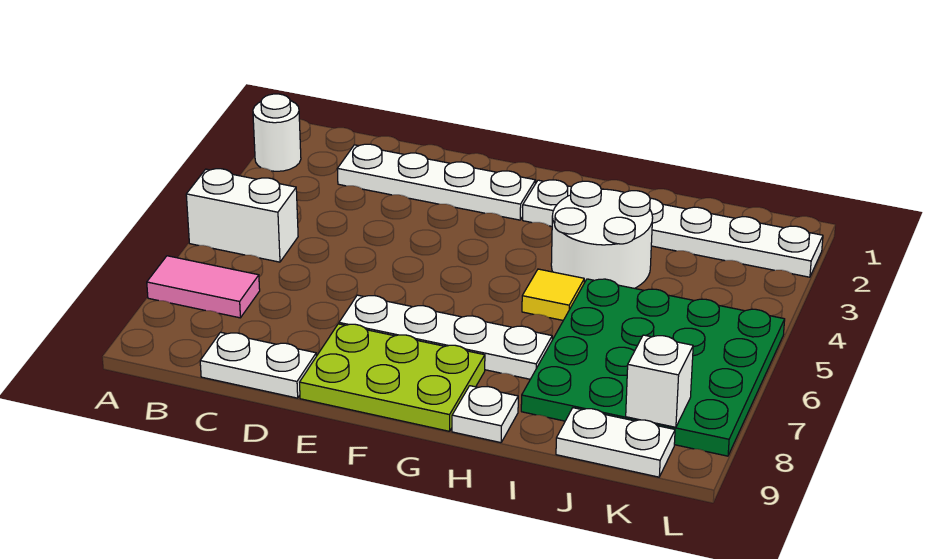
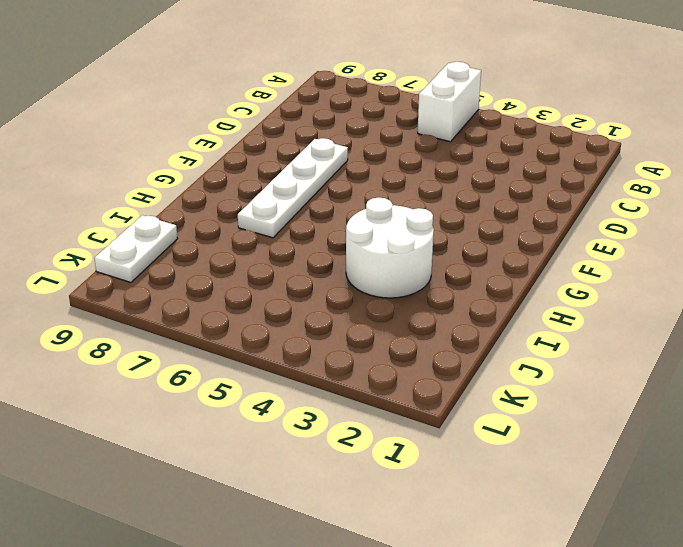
none -> white round brick A2 level 1
none -> pink tile A7:B7 level 1
none -> white plate C2:F2 level 1

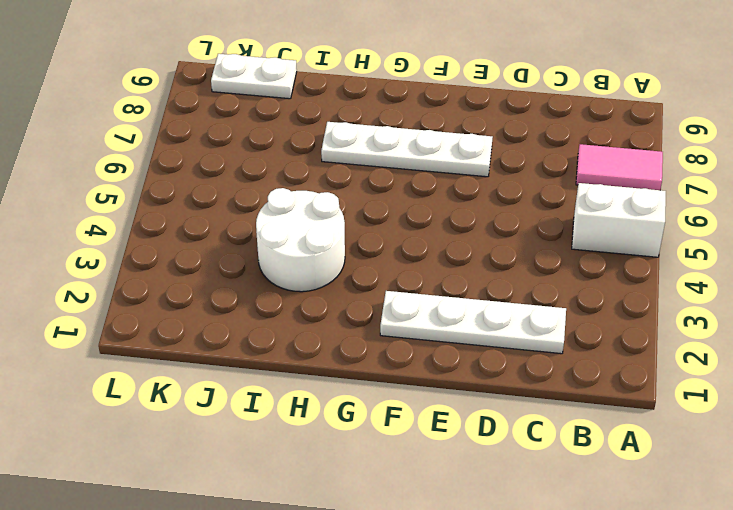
none -> white round brick A2 level 1
none -> white plate C9:D9 level 1
none -> lime plate E8:G9 level 1

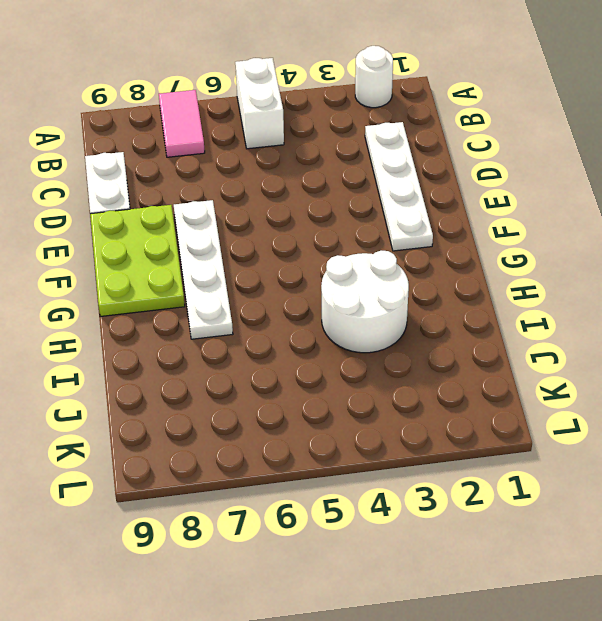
none -> white plate G2:L2 level 1
none -> yellow tile H5 level 1
none -> white plate H9 level 1

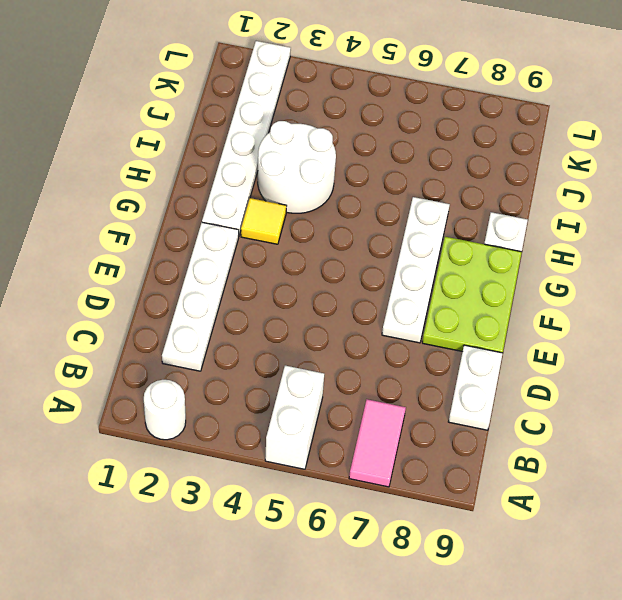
yellow tile G3 level 1 -> yellow tile H5 level 1
none -> green plate I5:L8 level 1
none -> white plate J9:K9 level 1
none -> white brick K8 level 2

